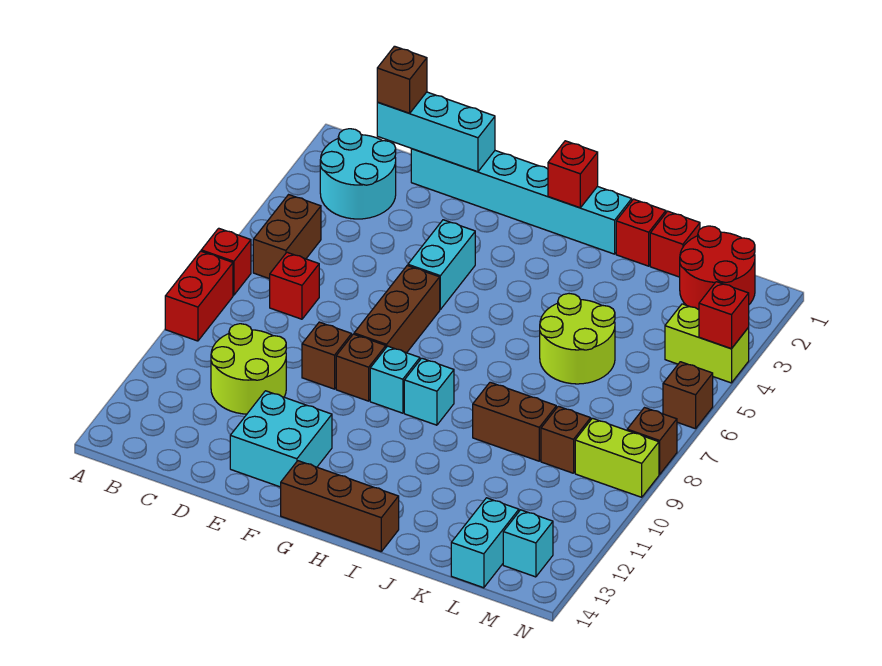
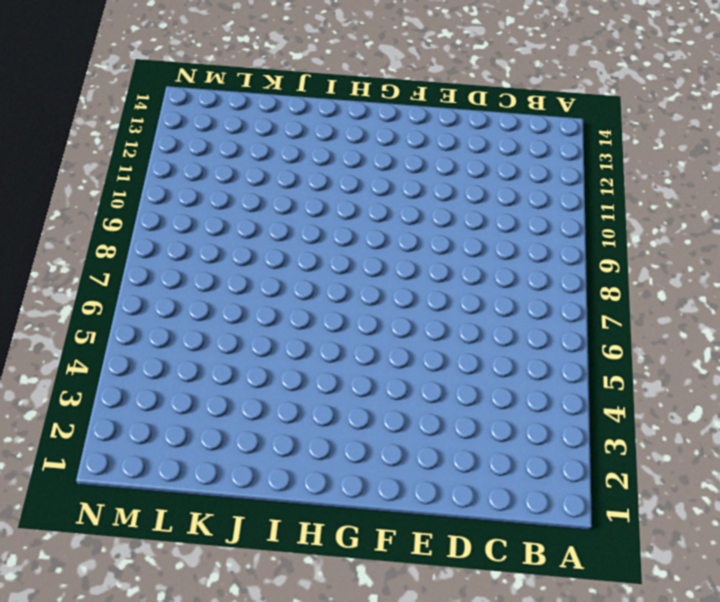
none -> red brick A7 level 1
none -> red brick A8:A9 level 1
none -> cyan round brick B2:C3 level 1
none -> brown brick B5:B6 level 1

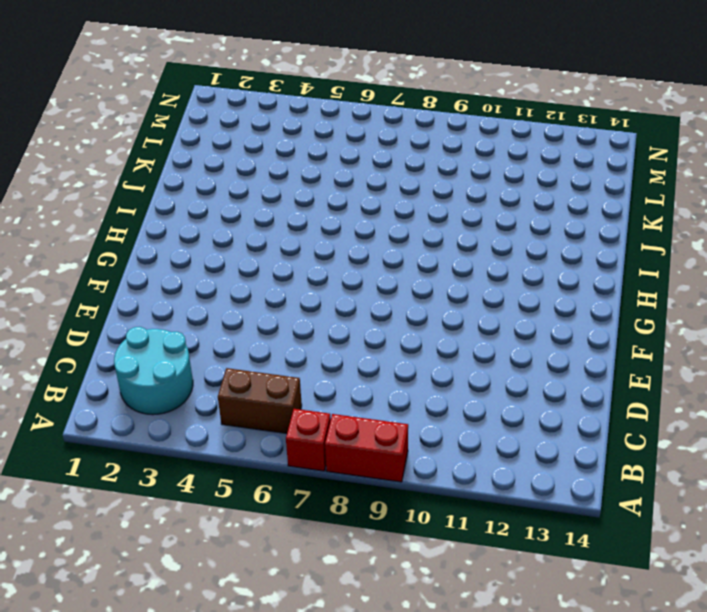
none -> red brick C7 level 1
none -> lime round brick C10:D11 level 1
none -> cyan brick D1:I1 level 1
none -> brown brick E9 level 1

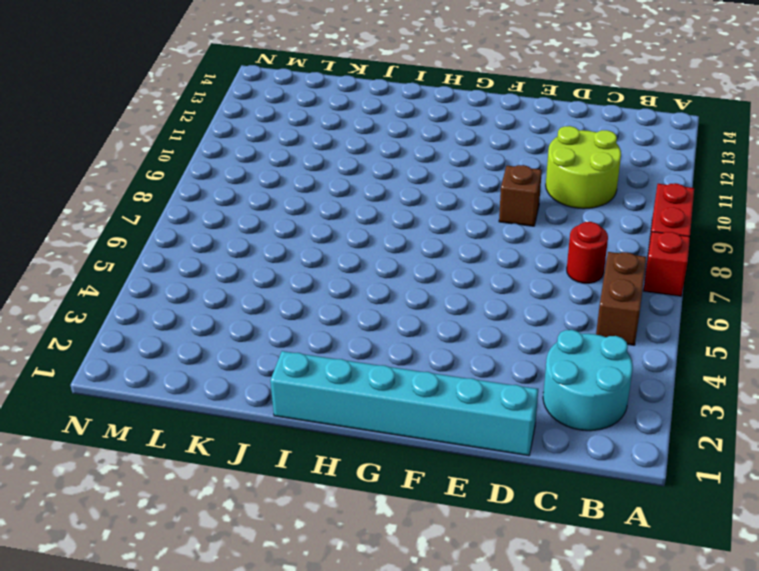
red round brick C7 level 1 -> red brick C7 level 1
none -> cyan brick E12:F13 level 1
none -> cyan brick F4:F5 level 1
none -> brown brick F6:F8 level 1
none -> brown brick F9 level 1

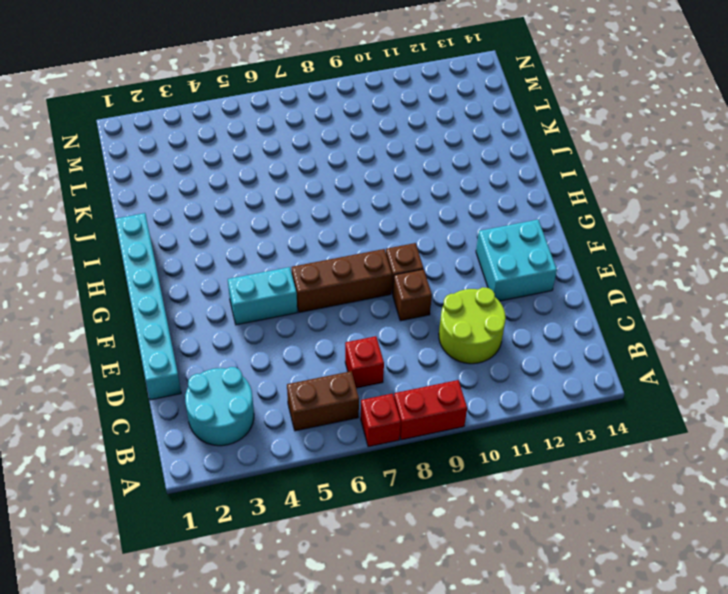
none -> cyan brick G9 level 1
none -> brown brick G14:I14 level 1
none -> cyan brick H9 level 1
none -> red brick J1 level 1

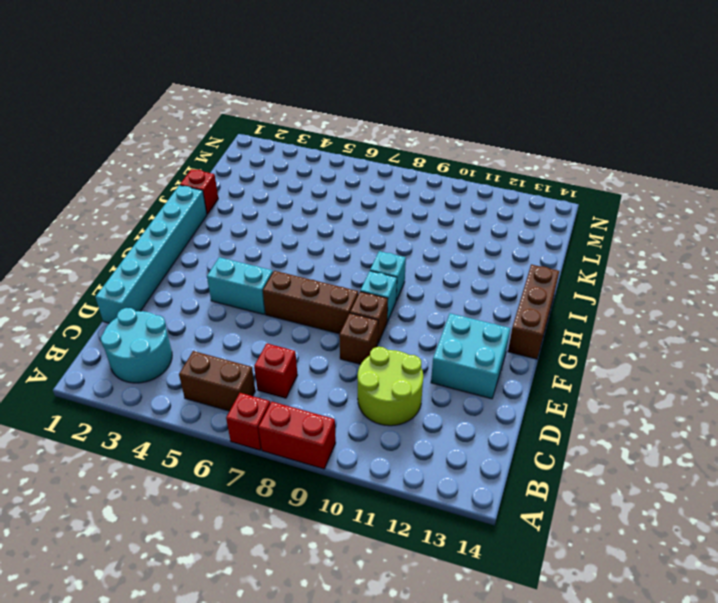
none -> lime round brick J5:K6 level 1
none -> brown brick J9:K9 level 1
none -> red brick K1 level 1
none -> red round brick L1:M2 level 1

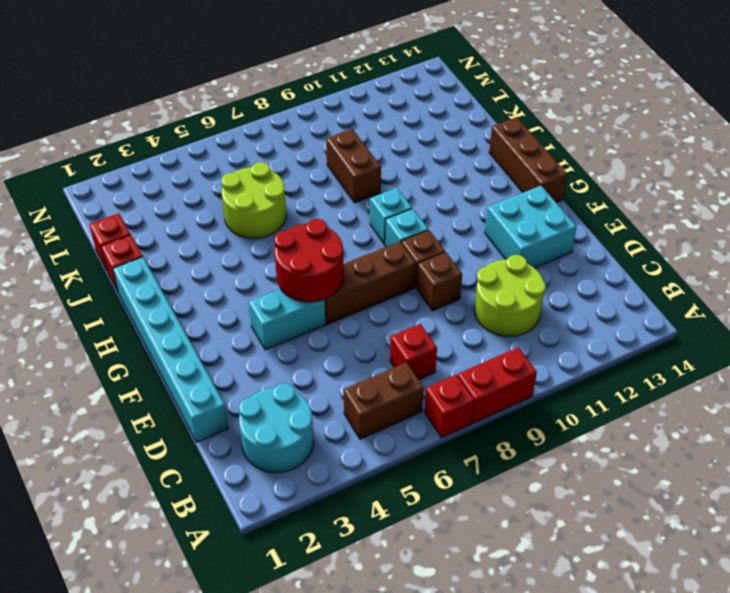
red round brick F5:G6 level 2 -> red round brick L1:M2 level 1
none -> brown brick L9 level 1
none -> cyan brick L13:L14 level 1
none -> lime brick M4:N4 level 1
none -> lime brick M9:N9 level 1

